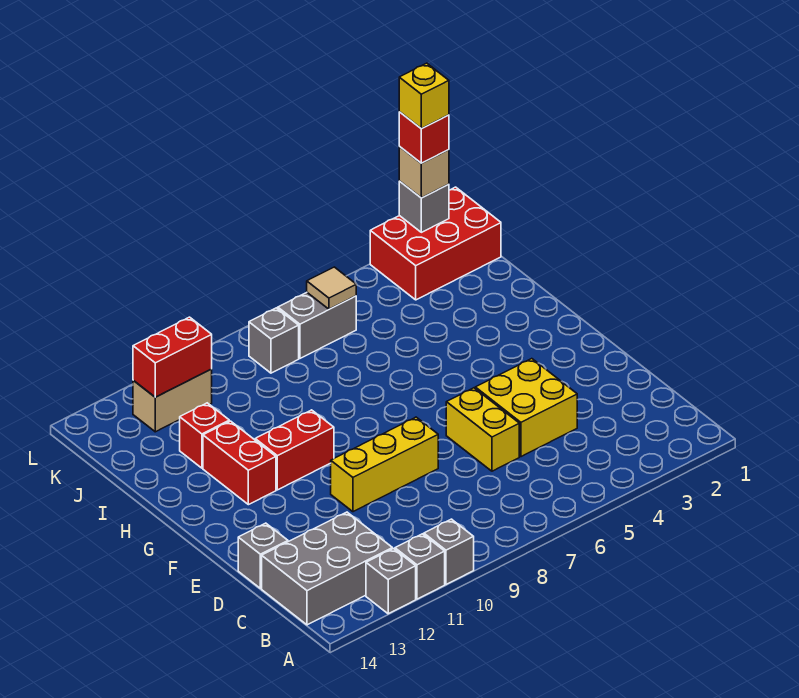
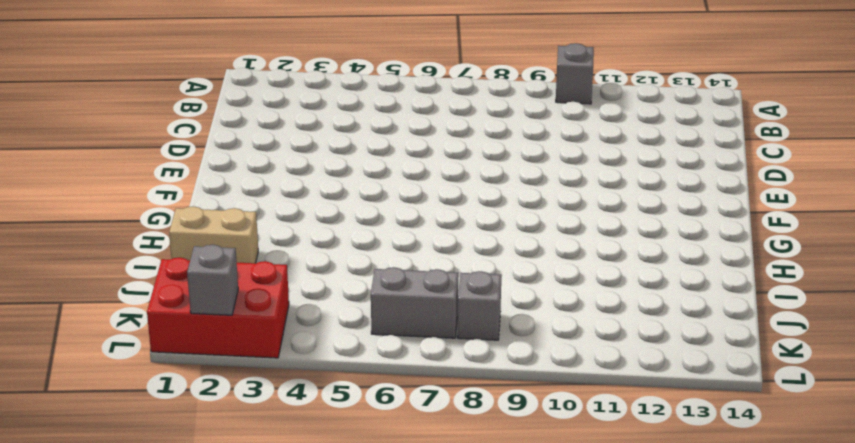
tan brick I1:I2 level 1 -> tan brick K11:K12 level 1
none -> grey brick A11 level 1
none -> grey brick A12 level 1
none -> grey brick B12:C14 level 1

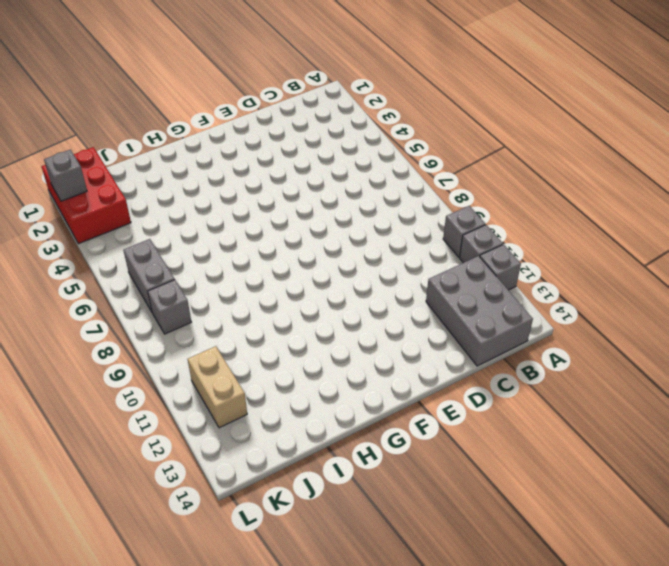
none -> yellow brick D4:E5 level 1
none -> yellow brick D6:E6 level 1
none -> grey brick D14 level 1

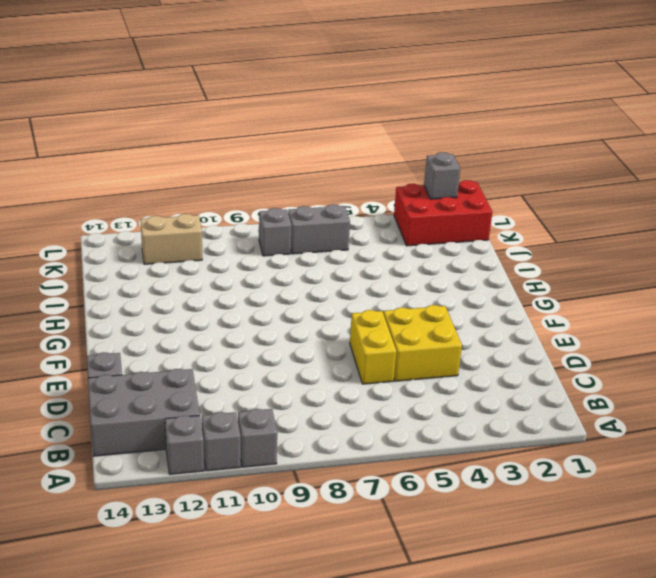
none -> yellow brick E8:E10 level 1
none -> red brick G10:G11 level 1
none -> red brick G12:H12 level 1

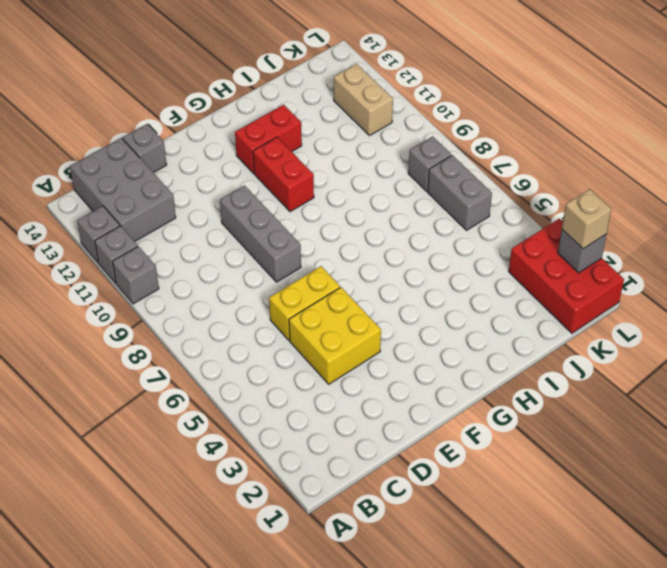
grey brick E8:E10 level 1 -> yellow brick E8:E10 level 1
none -> red brick I12 level 1
none -> tan tile K6 level 2
none -> red brick K11:K12 level 2

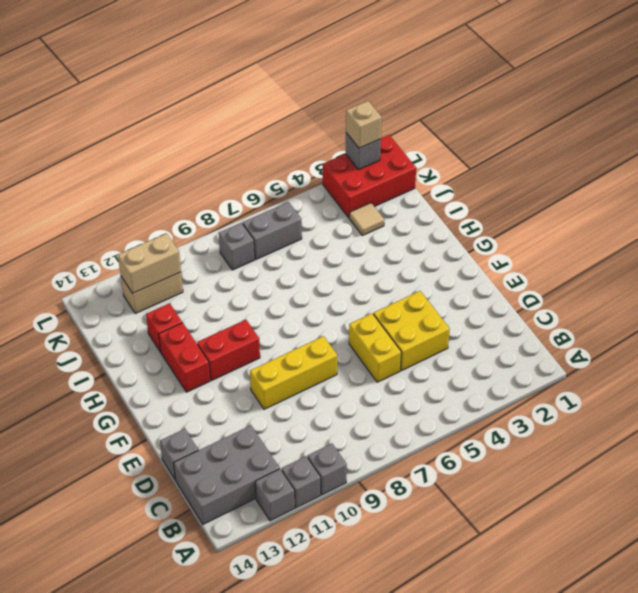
tan tile J3 level 1 -> tan tile K6 level 2
tan brick K11:K12 level 2 -> red brick K11:K12 level 2
none -> red brick L2 level 4
none -> yellow brick L2 level 5

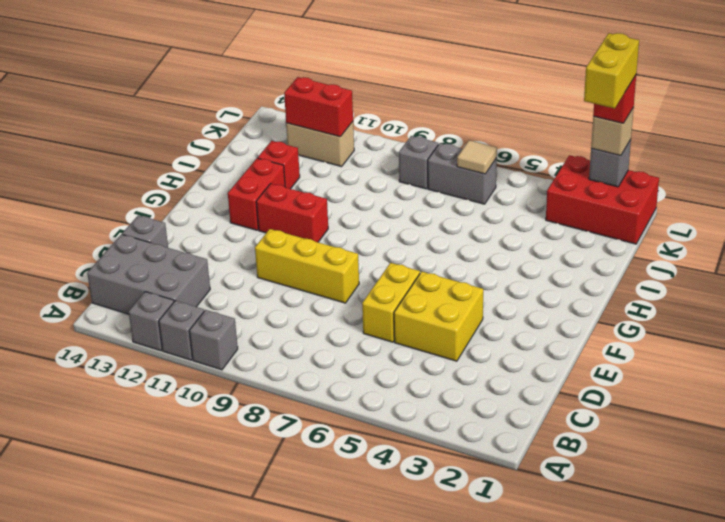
yellow brick K2:L2 level 5 -> yellow brick L2 level 5

